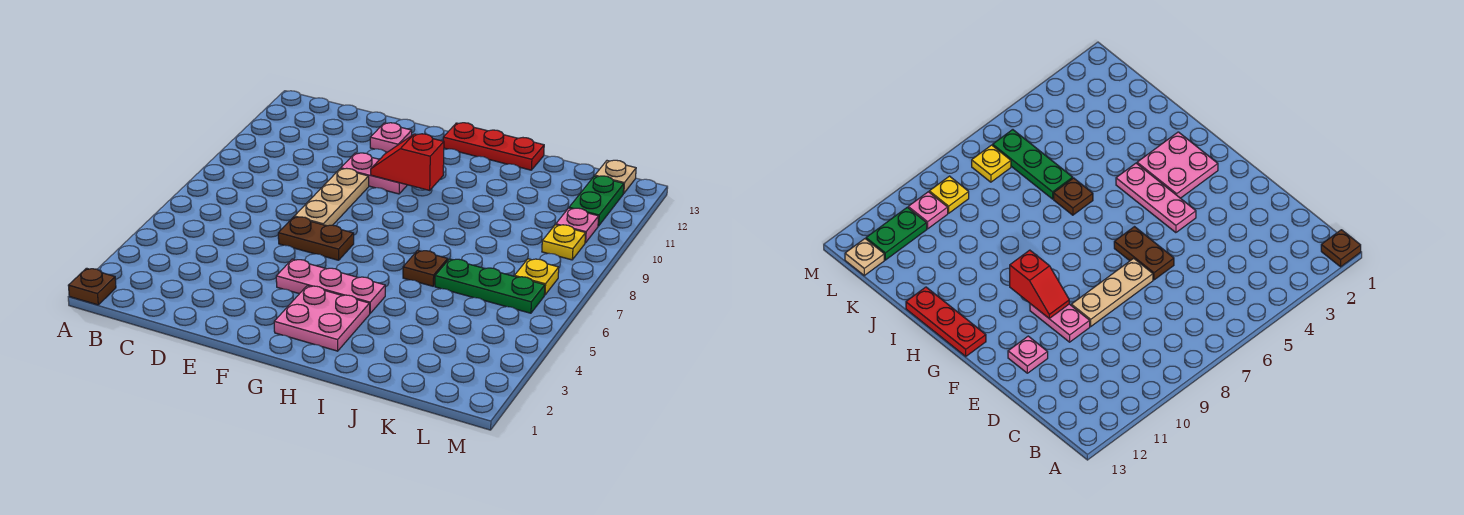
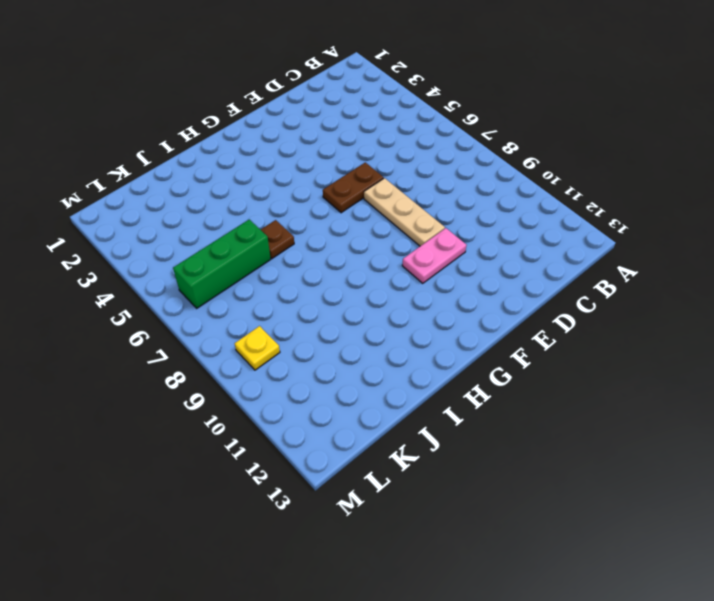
green brick J6:L6 level 1 -> green plate J6:L6 level 1
none -> brown plate A1 level 1
none -> pink plate E12 level 1
none -> pink plate F4:H4 level 1

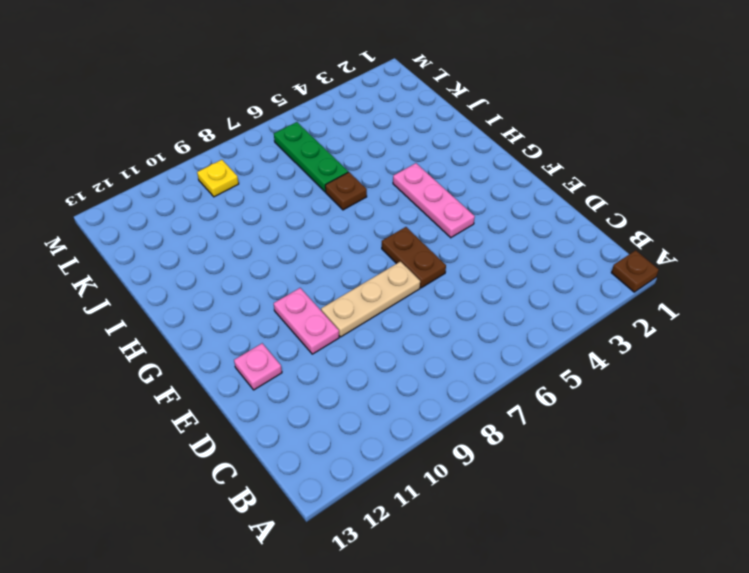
none -> pink plate G2:H3 level 1
none -> red plate G13:I13 level 1
none -> yellow plate L7 level 1

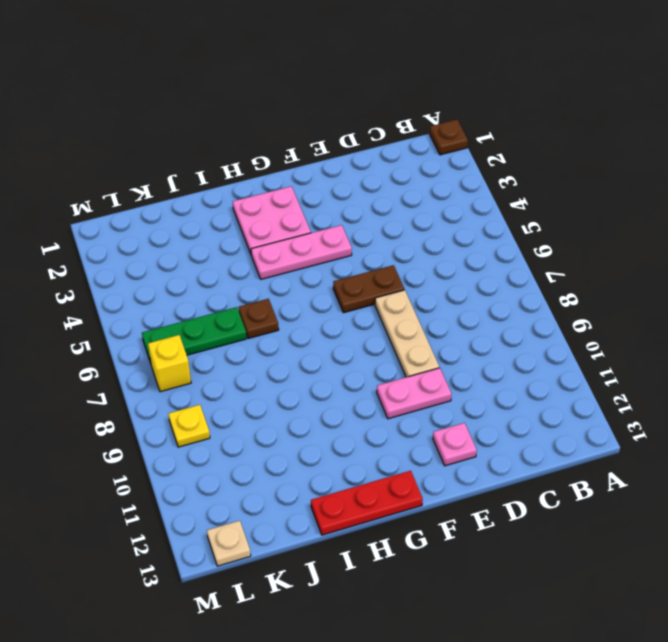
yellow brick L7 level 1 -> yellow plate L7 level 1
none -> pink plate L10 level 1
none -> green plate L11:L12 level 1
none -> red slope F10:G10 level 2 top G

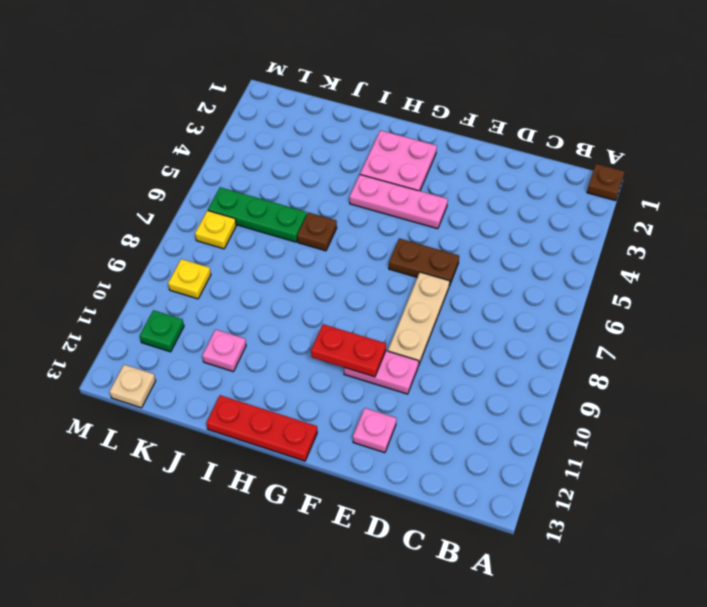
red plate F10:G10 level 2 -> red slope F10:G10 level 2 top G
pink plate J11 level 1 -> pink plate L10 level 1
green plate L11 level 1 -> green plate L11:L12 level 1

